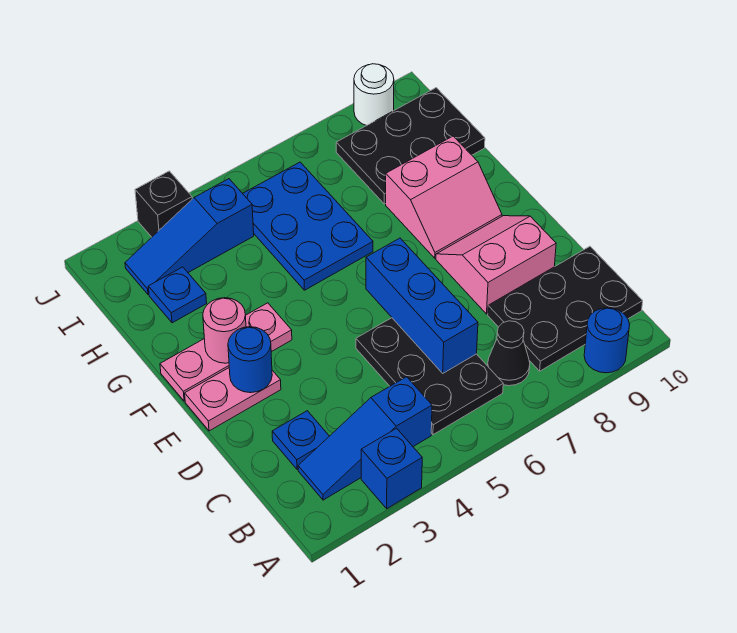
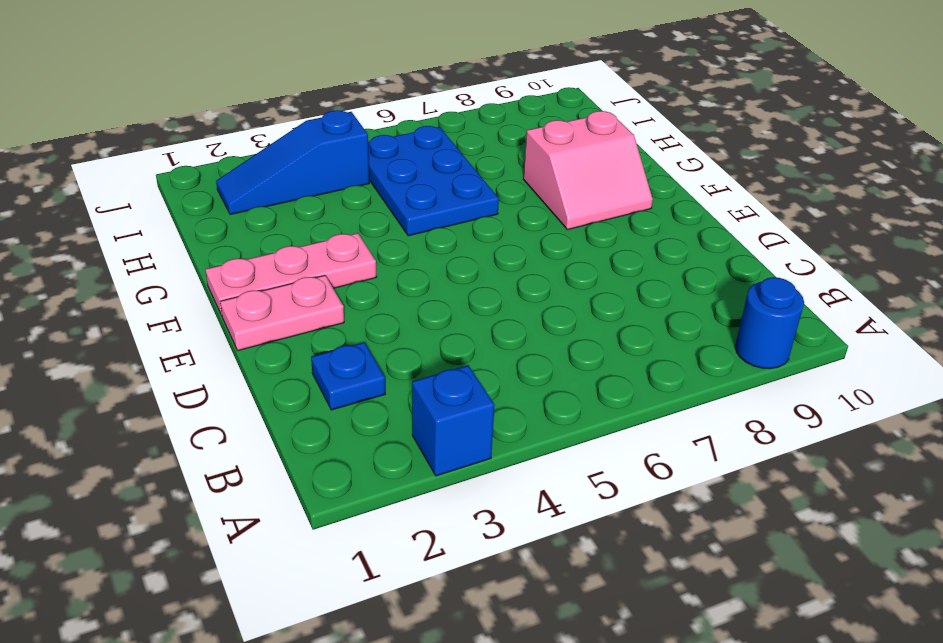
none -> blue slope B2:B4 level 1 top 4
none -> black plate B5:D6 level 1
none -> black cone B7 level 1

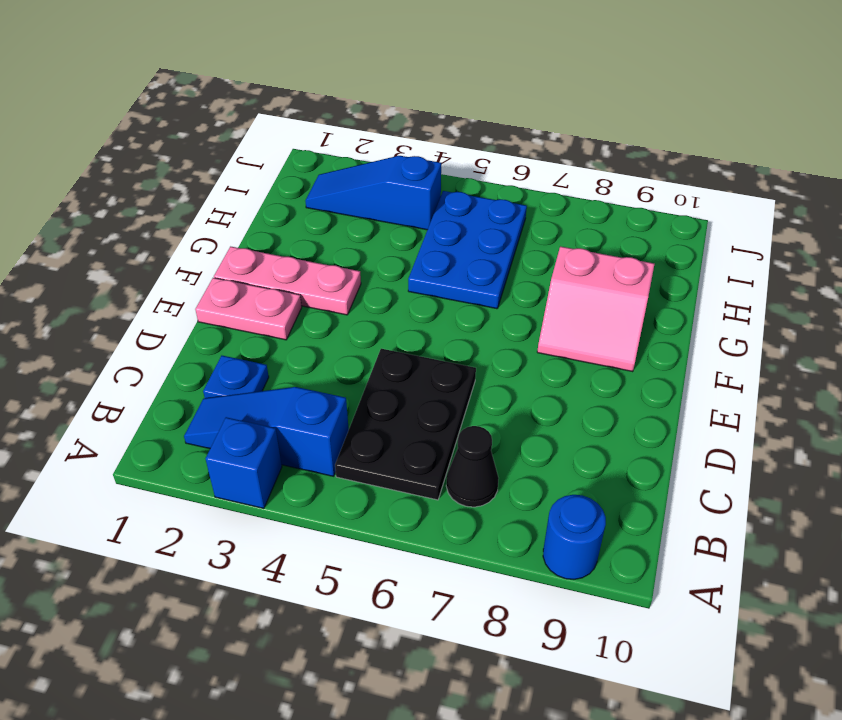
none -> black plate B8:C10 level 1
none -> pink slope D8:E9 level 1 top D
none -> blue plate H2 level 1

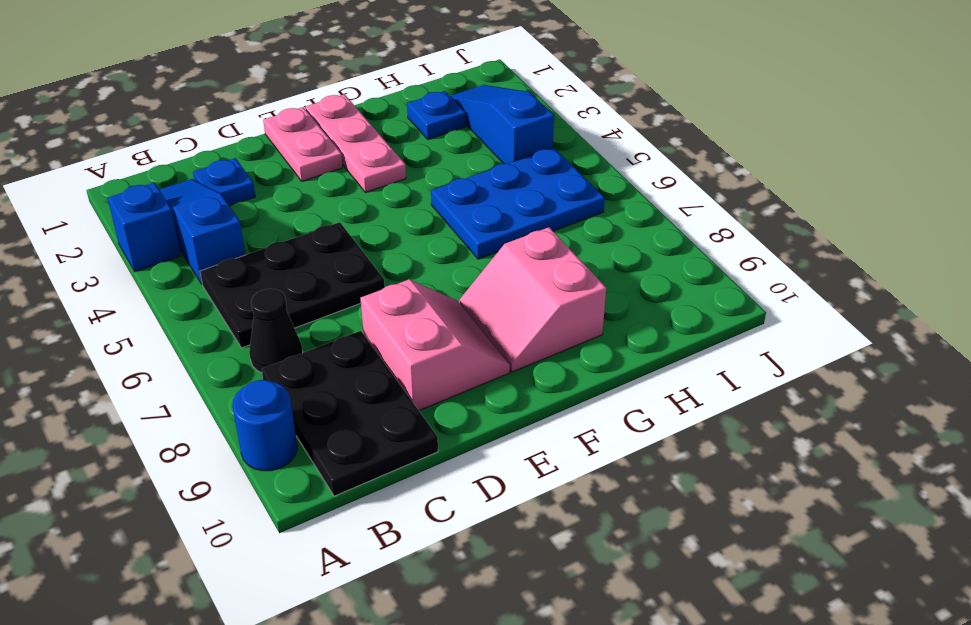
none -> black plate H8:I10 level 1
none -> black brick J3 level 1
none -> white round brick J9 level 1

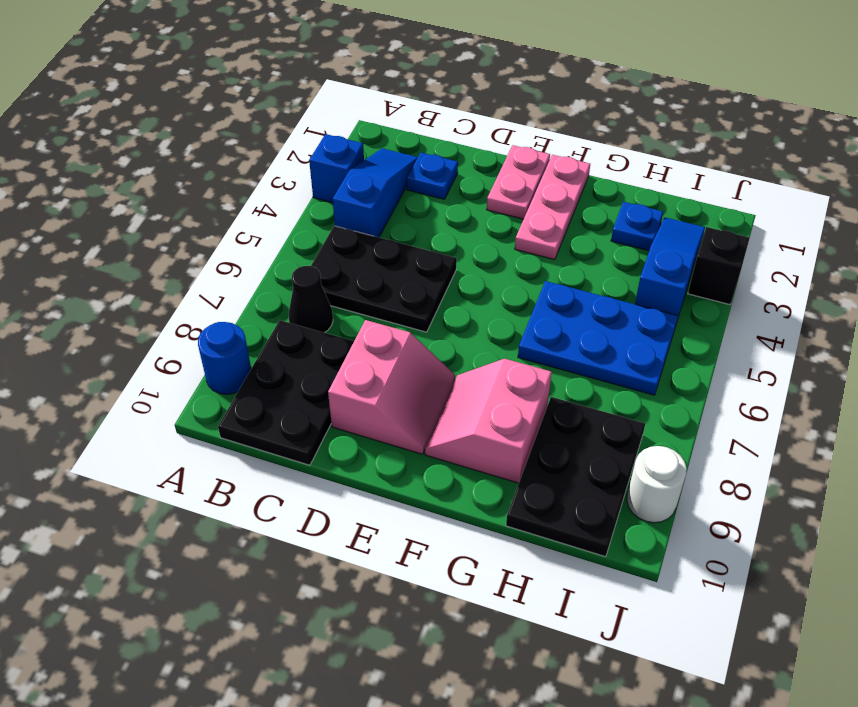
none -> blue brick C6:E6 level 2
none -> blue round brick E2 level 2
none -> pink round brick F2 level 2

